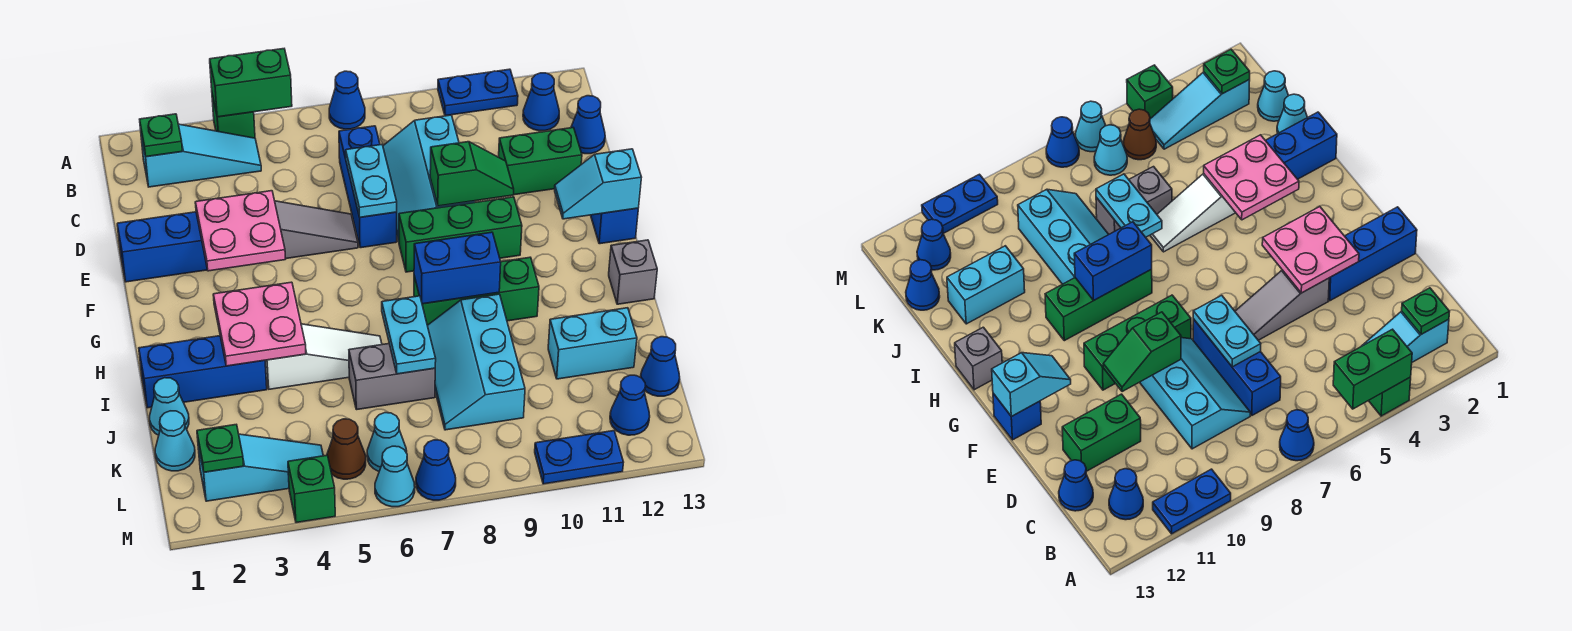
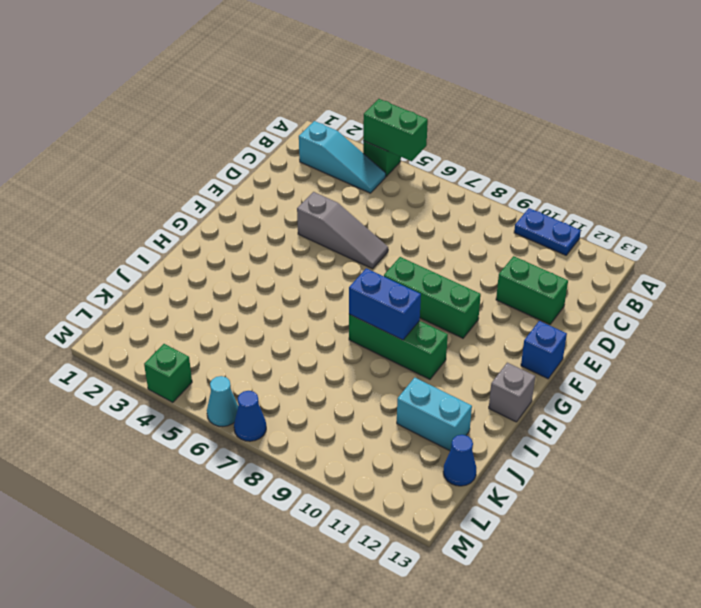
none -> blue cone A7 level 1
none -> blue cone B12 level 1
none -> blue brick C7:E7 level 1
none -> cyan slope C8:E9 level 1 top 9

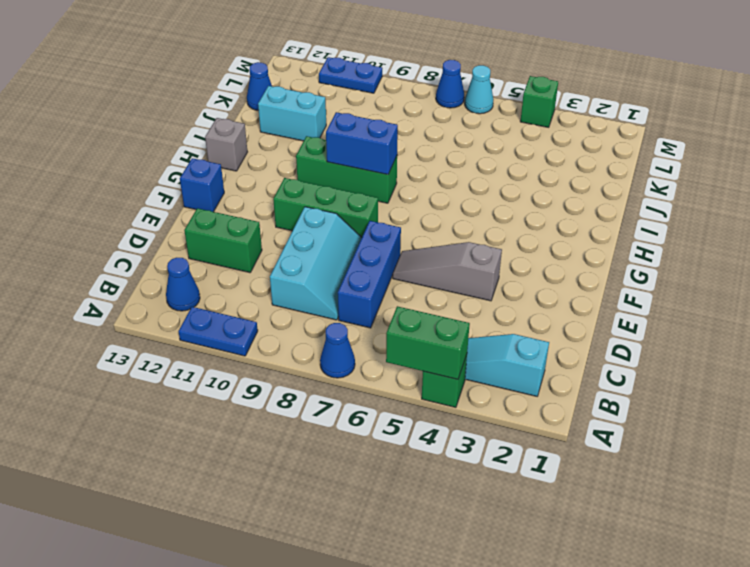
none -> blue cone C13 level 1
none -> blue brick E1:E3 level 1
none -> blue brick I1:I3 level 1
none -> white slope I4:I6 level 1 top 4

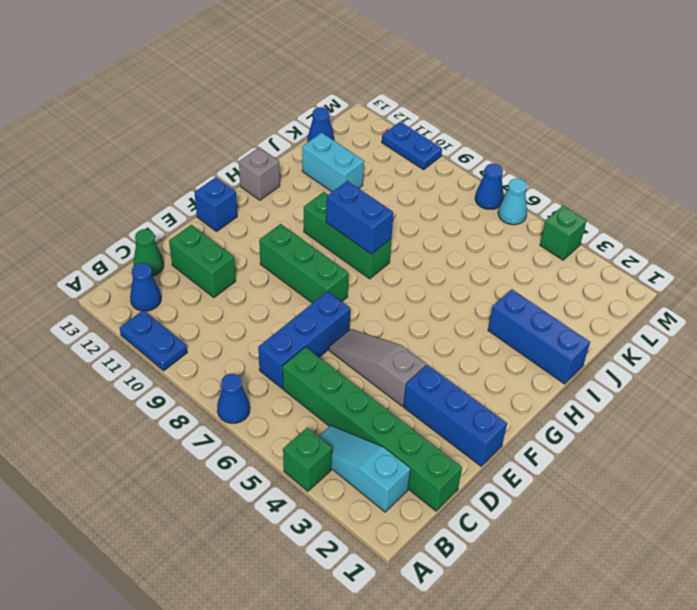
green brick C1:C6 level 1 -> none
green cone C13 level 1 -> blue cone C13 level 1
none -> cyan slope C8:E9 level 1 top 9
none -> white slope I4:I6 level 1 top 4
none -> cyan slope I8:K9 level 1 top 9
none -> cyan cone J1 level 1

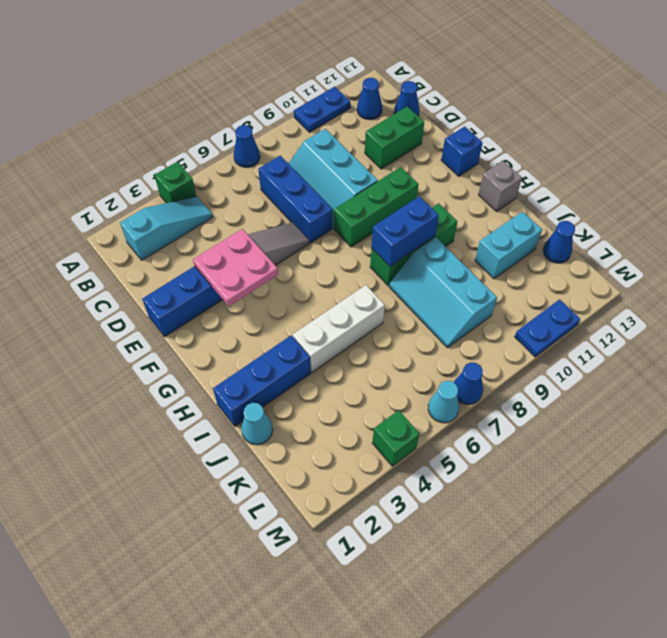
white brick I4:I6 level 1 -> white slope I4:I6 level 1 top 4
none -> grey brick J6:J7 level 1
none -> cyan cone K1 level 1
none -> cyan slope L2:L4 level 1 top 2
none -> brown cone L5 level 1

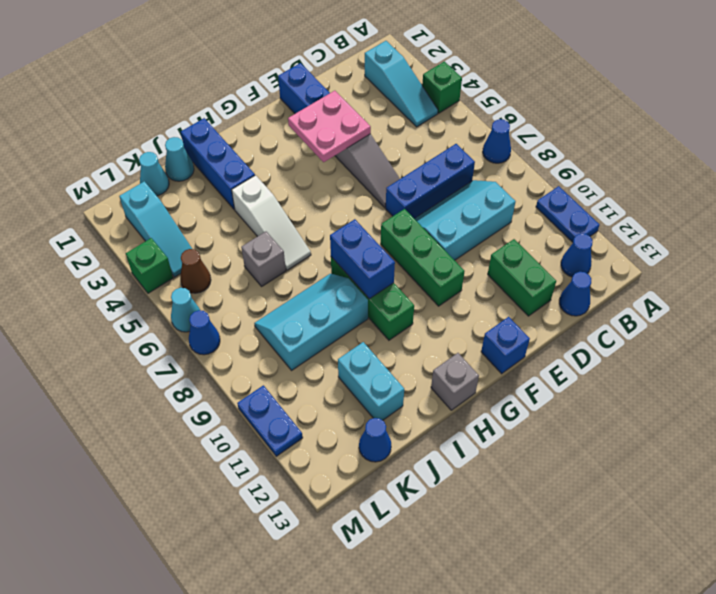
grey brick J6 level 1 -> grey brick J6:J7 level 1
none -> cyan cone L6 level 1
none -> blue cone L12 level 1
none -> green brick A4:A5 level 2
none -> green plate B2 level 2

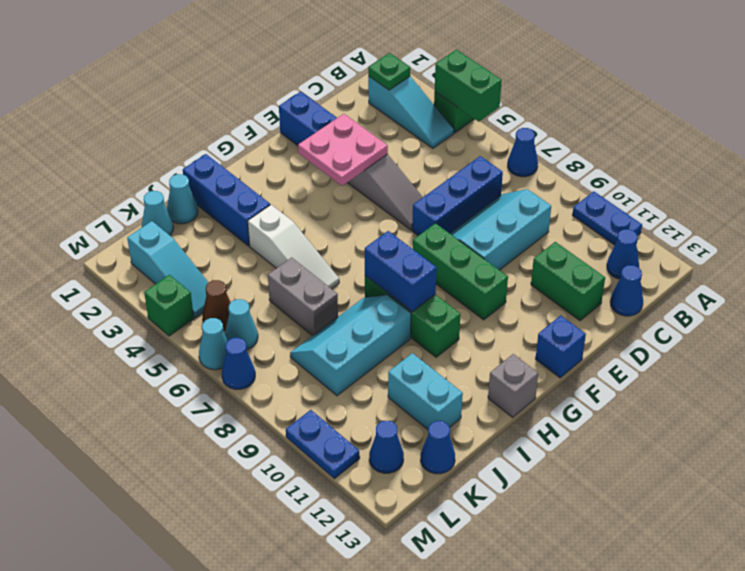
none -> cyan plate D7:E7 level 2
none -> green slope E9:E10 level 2 top 9
none -> cyan slope F12:F13 level 2 top 13
none -> pink plate H3:I4 level 2

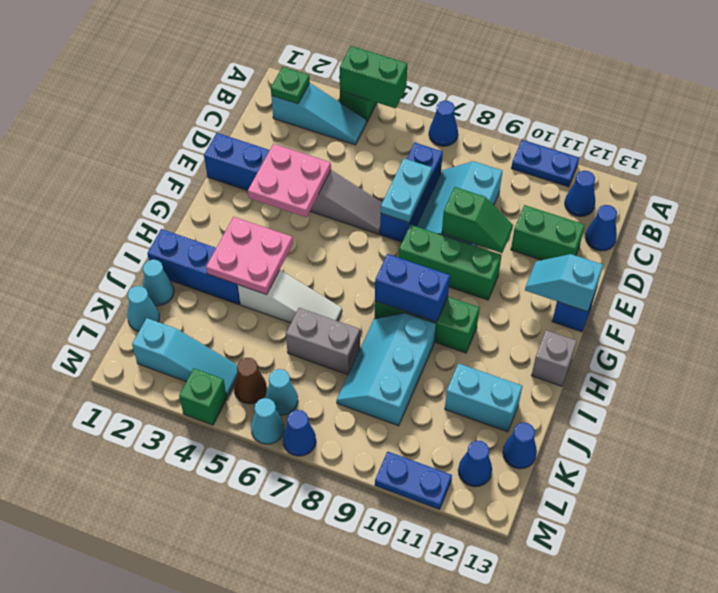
none -> cyan plate I7:J7 level 2
none -> green plate L2 level 2

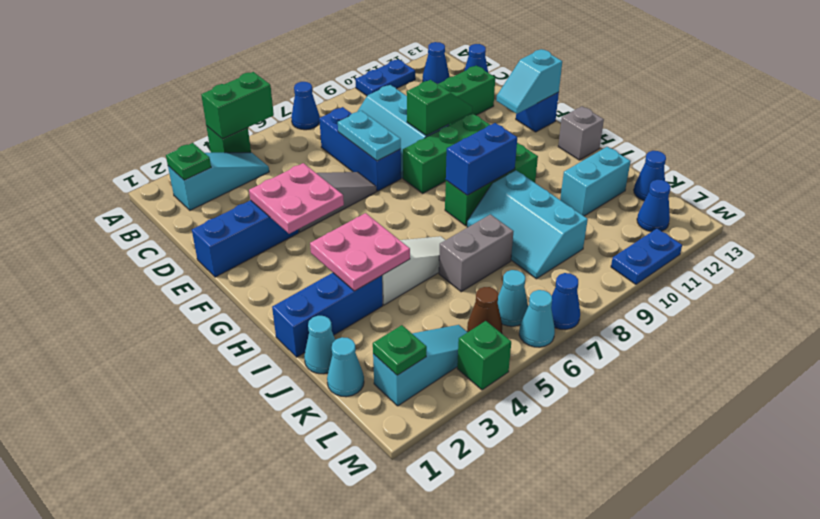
none -> cyan plate I7:J7 level 2

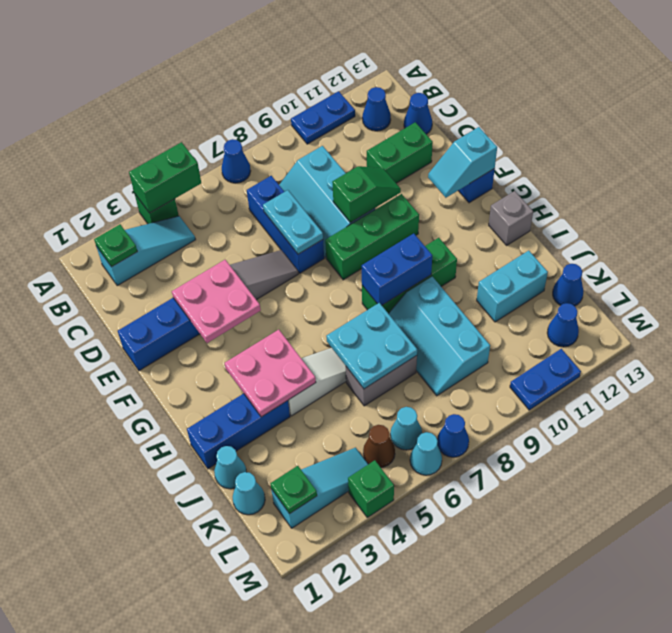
cyan plate I6:J7 level 2 -> cyan plate I7:J7 level 2

